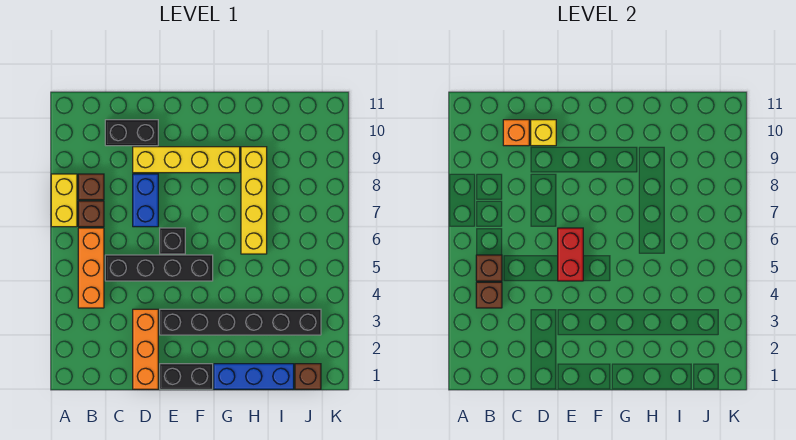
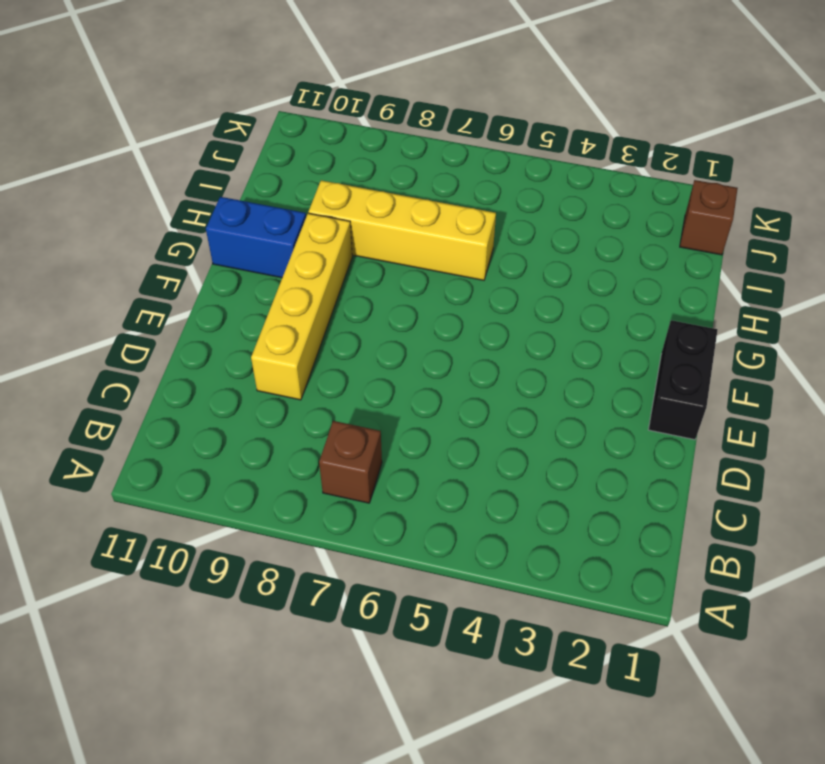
blue brick G10:G11 level 1 -> blue brick D7:D8 level 1
none -> yellow brick A7:A8 level 1
none -> orange brick B4:B6 level 1
none -> brown brick B8 level 1

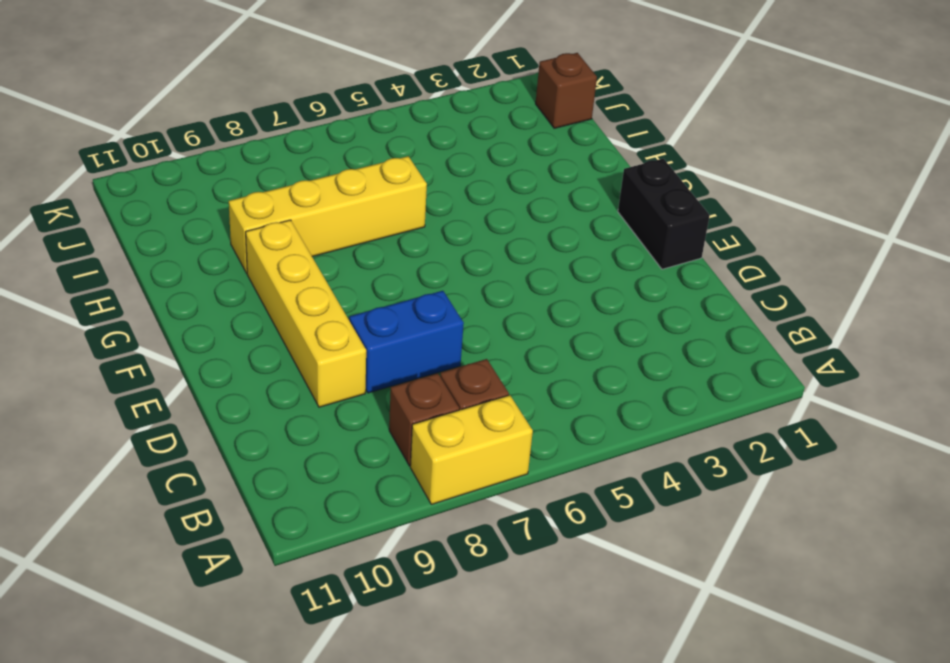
none -> orange brick B4:B6 level 1
none -> black brick C5:F5 level 1
none -> black brick C10:D10 level 1

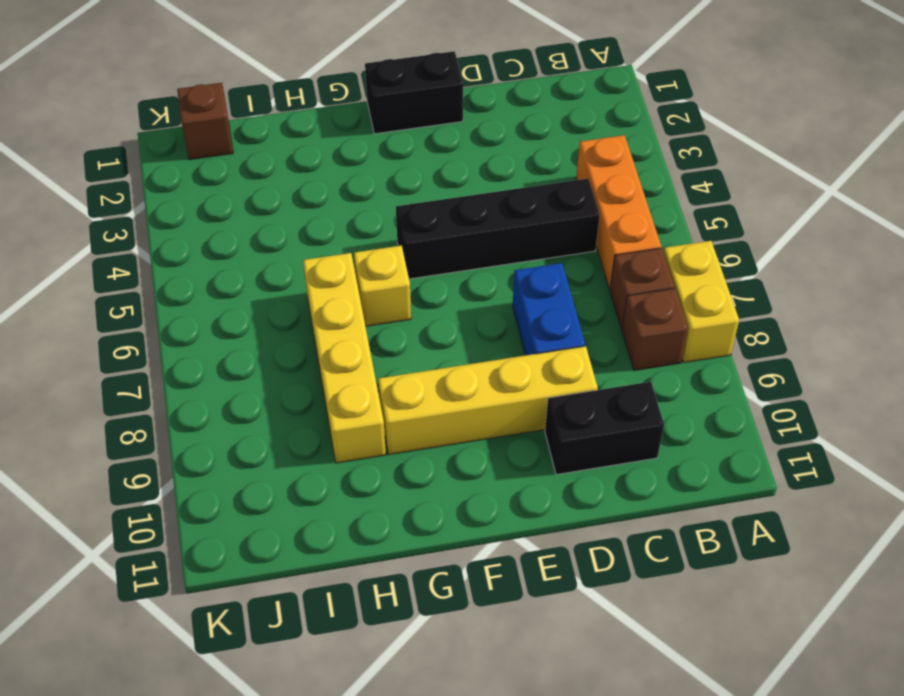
yellow brick G6 level 1 -> yellow brick D10 level 2
none -> orange brick D1:D3 level 1
none -> black brick E3:J3 level 1
none -> black brick E6 level 1

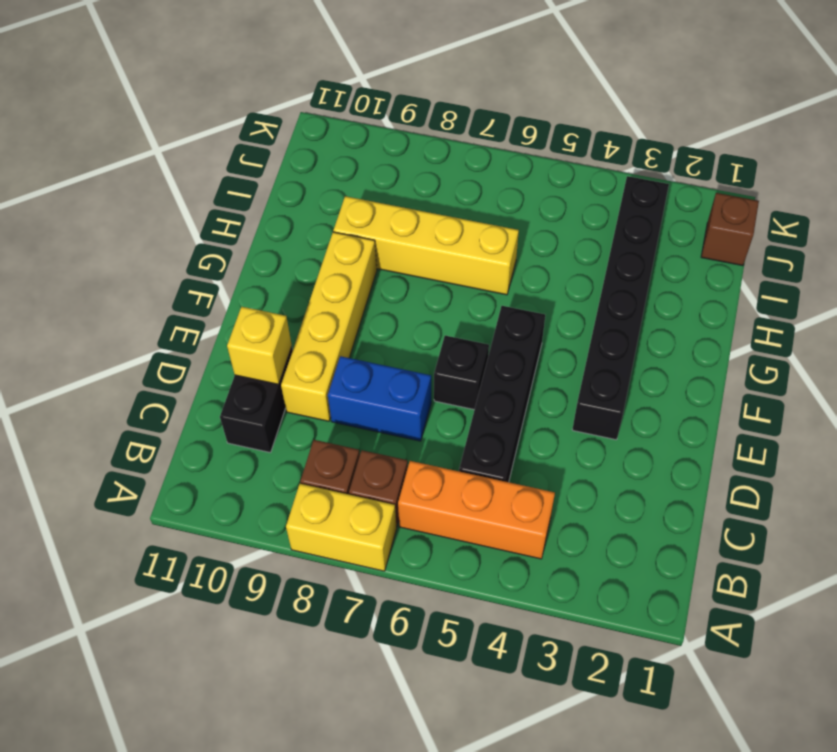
none -> orange brick D1:D3 level 1
none -> black brick E1:F1 level 1
none -> blue brick G1:I1 level 1

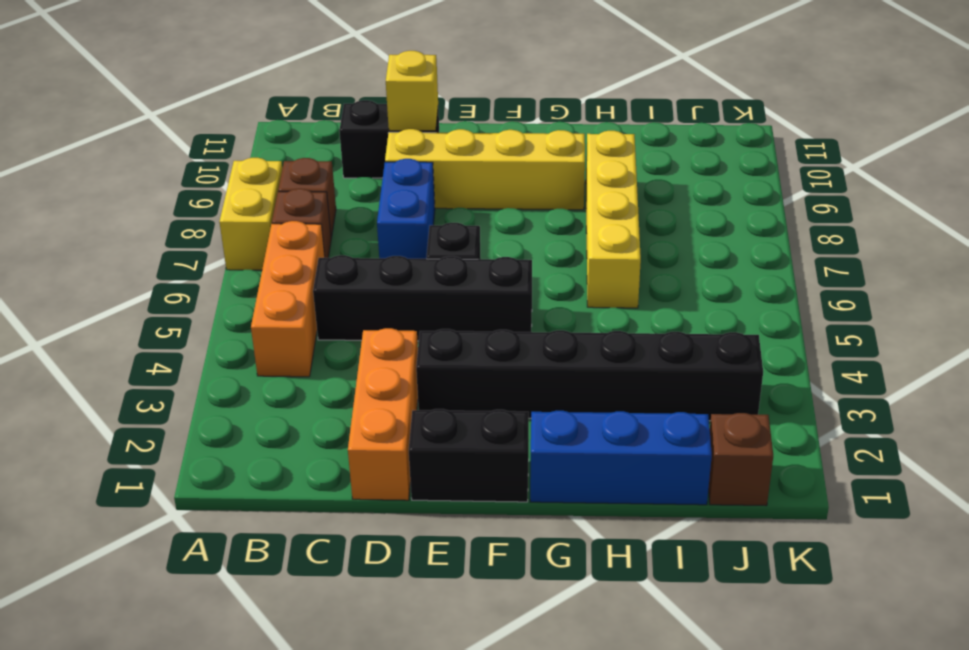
none -> brown brick B4 level 2
none -> brown brick B5 level 2
none -> orange brick C10 level 2

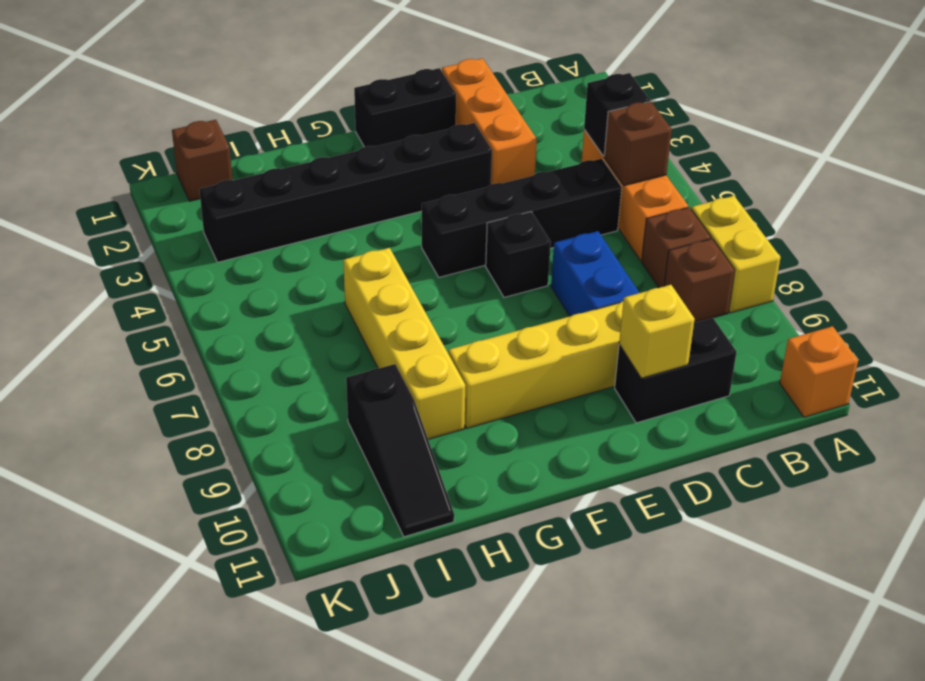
orange brick A11 level 1 -> orange brick C10 level 2
black brick B4 level 2 -> brown brick B4 level 2
black slope I9:I11 level 1 top 9 -> none
none -> blue brick G1:I1 level 1
none -> red brick E5:E6 level 2

